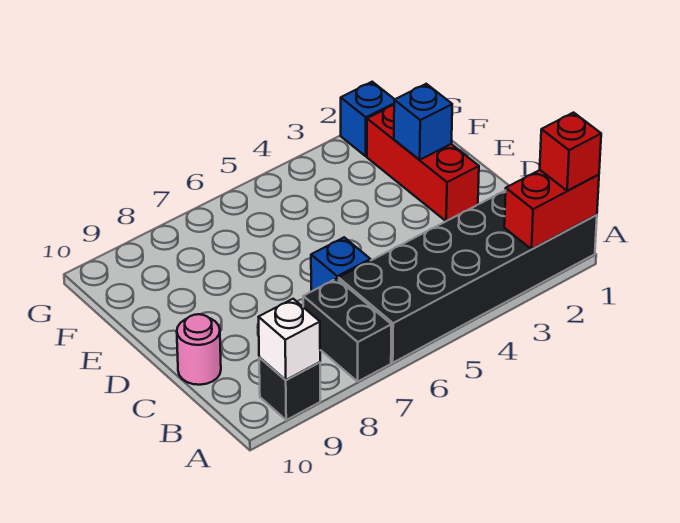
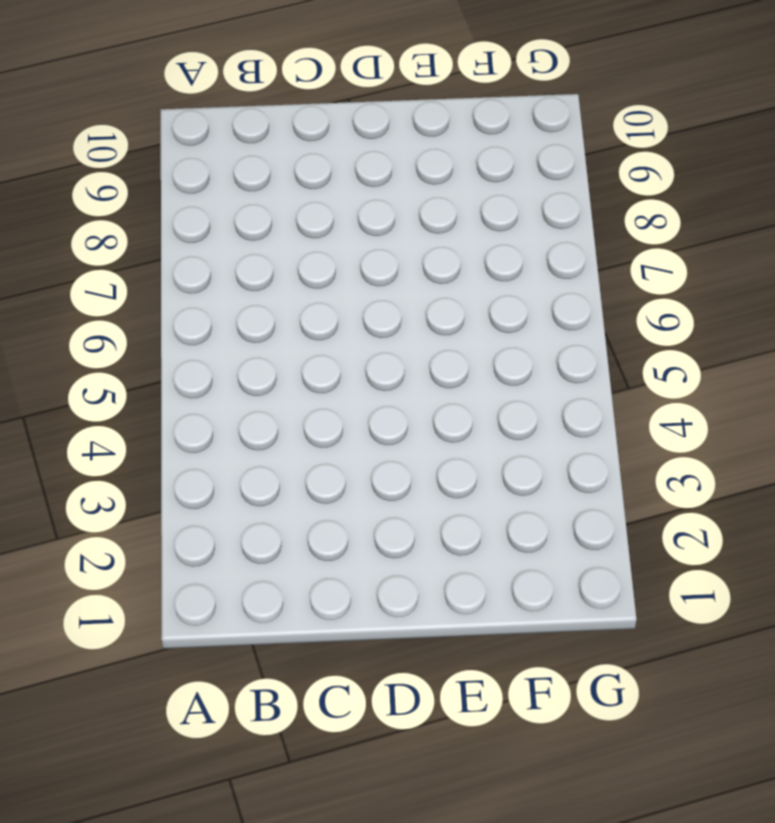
none -> black brick A1:B6 level 1
none -> black brick A7:B7 level 1

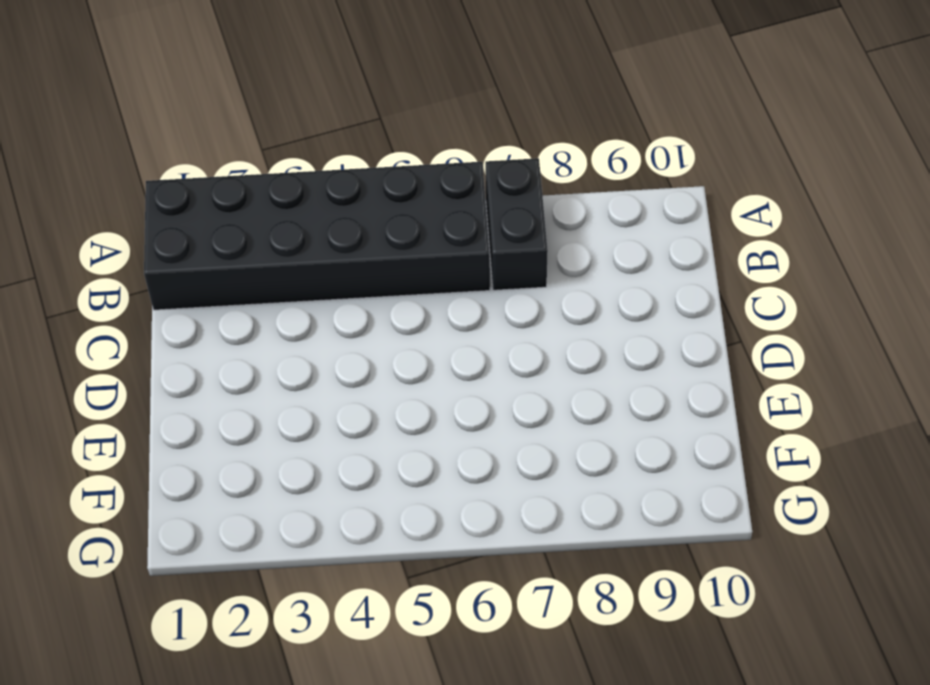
none -> black brick A9 level 1
none -> blue brick C6 level 1

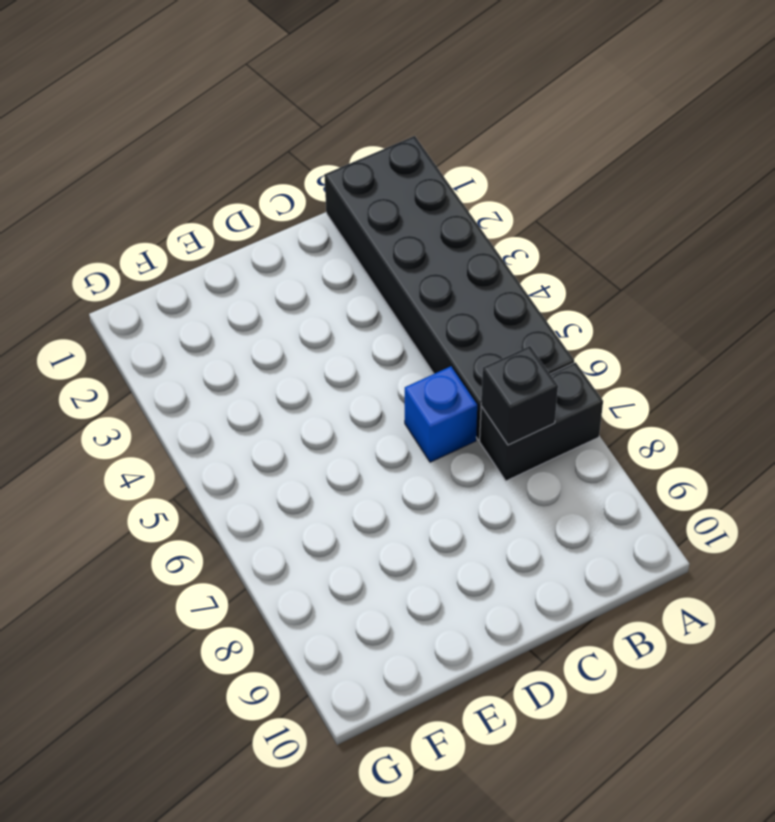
black brick B7 level 2 -> black brick A9 level 1
none -> pink round brick C10 level 1
none -> red brick D2:F2 level 1

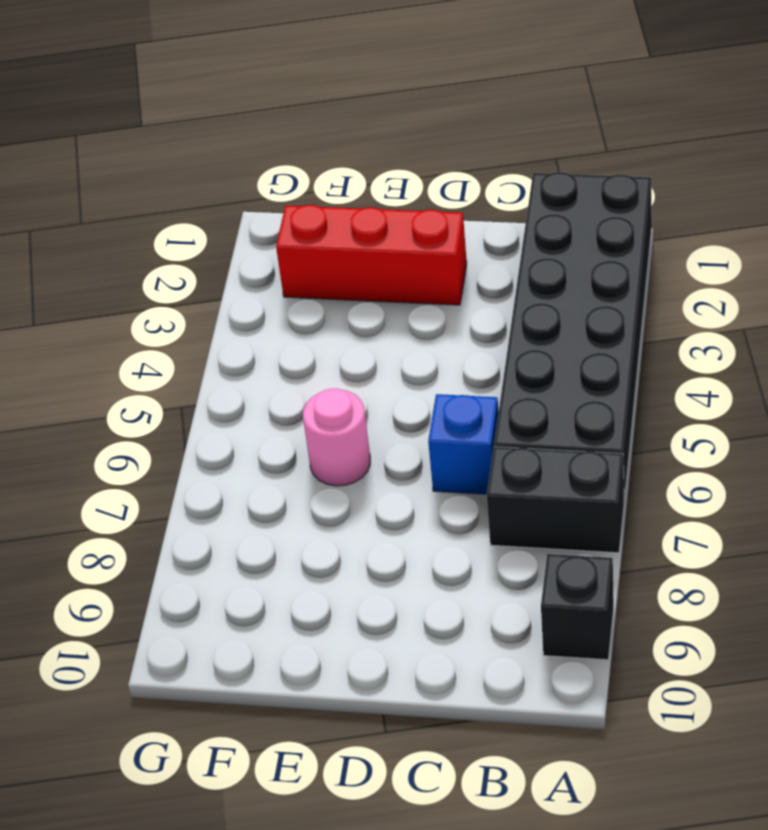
pink round brick E6 level 1 -> pink round brick C10 level 1
none -> blue brick G2 level 1
none -> red brick A1:A2 level 2

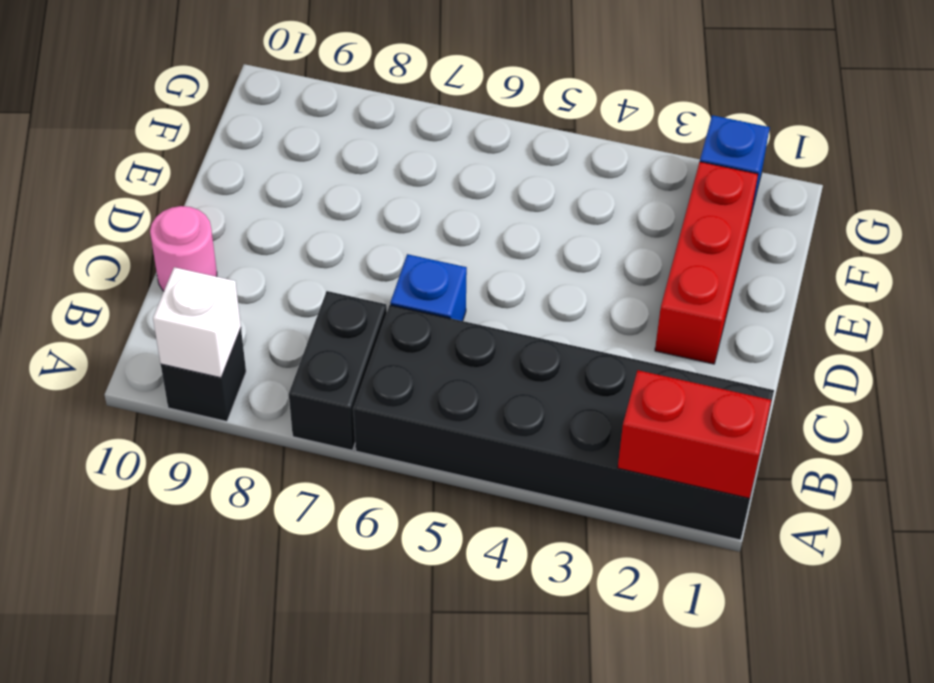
none -> blue brick E2 level 2
none -> red brick A1 level 3

